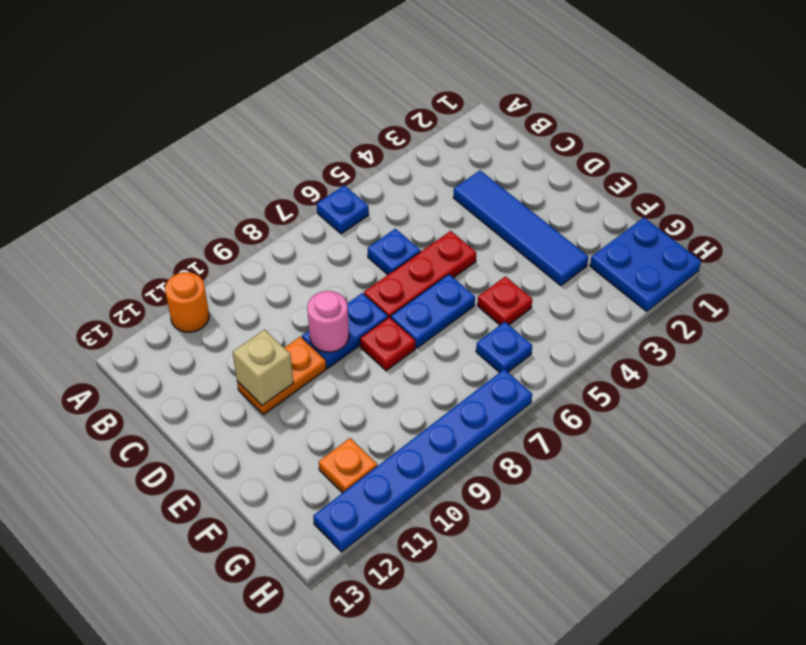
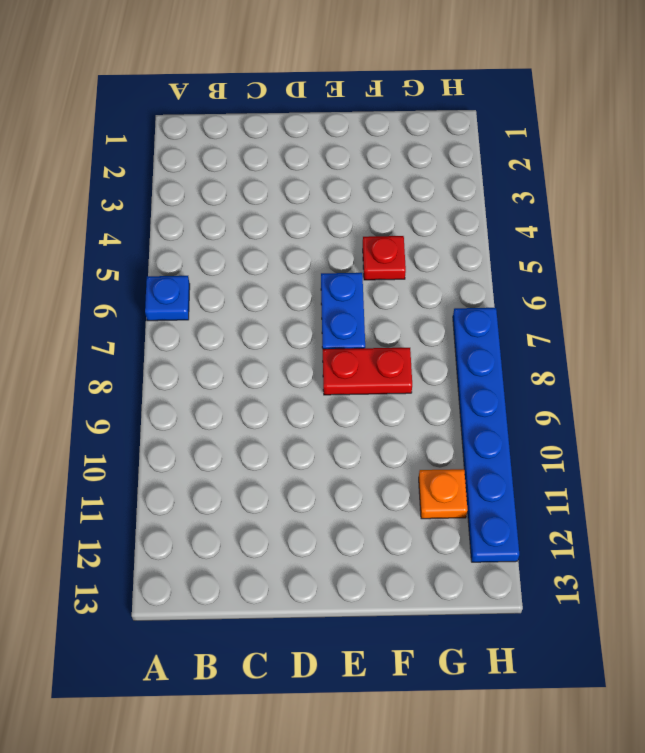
red plate E8:F8 level 1 -> red plate E8 level 1
none -> orange round brick A11 level 1
none -> blue tile C3:F3 level 1
none -> blue plate C6 level 1

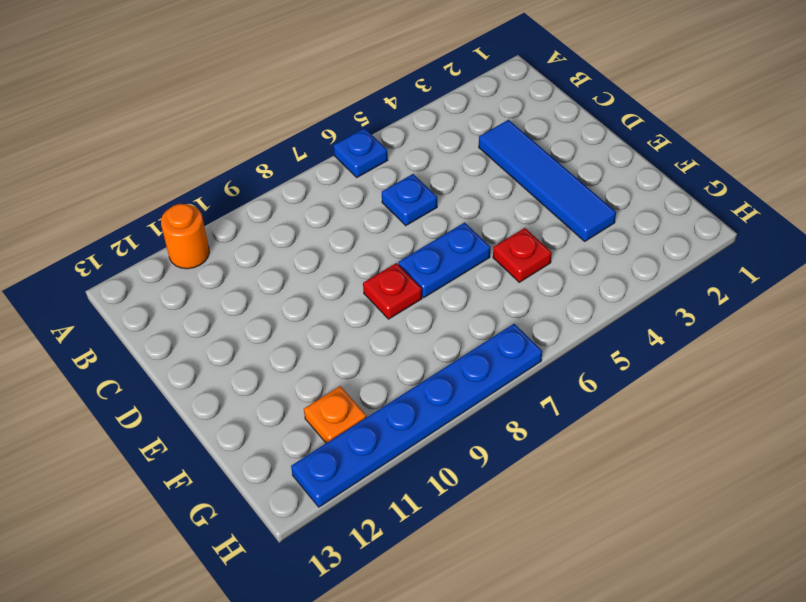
none -> red plate D5:D7 level 1
none -> blue plate D8:D9 level 1
none -> orange plate D10:D11 level 1

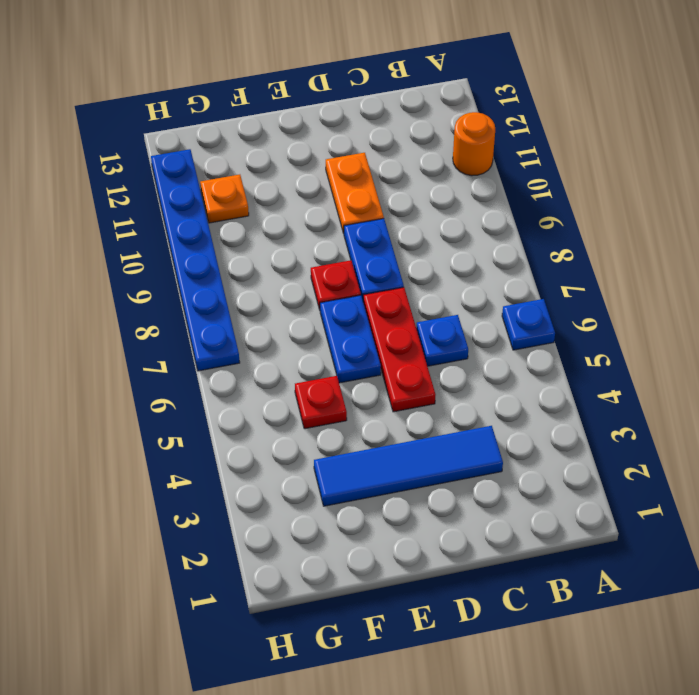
none -> blue plate G1:H2 level 1
none -> blue plate G6 level 1
none -> pink round brick D9 level 2

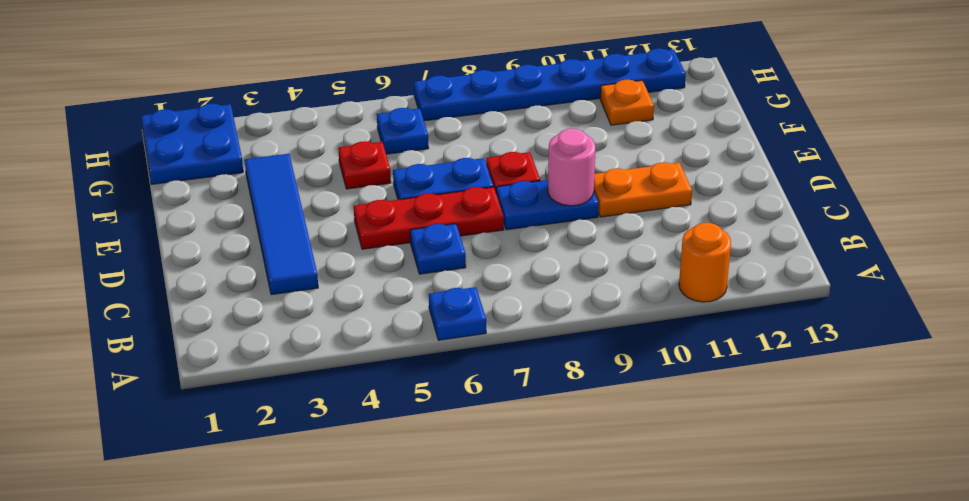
none -> tan brick D11 level 2

